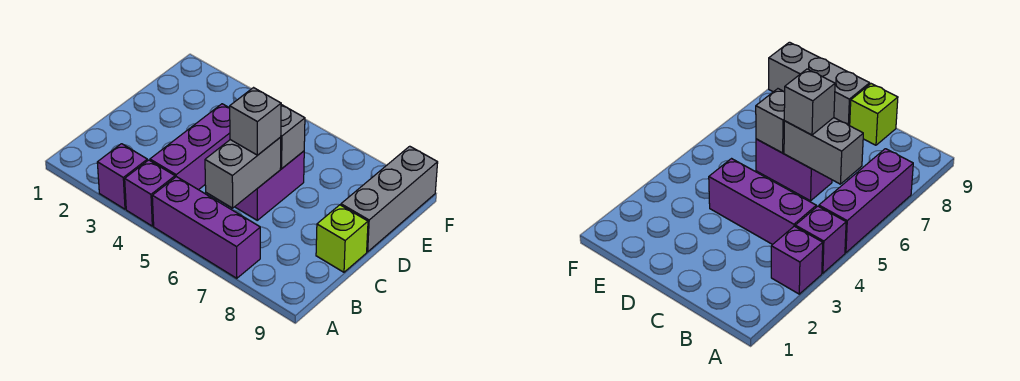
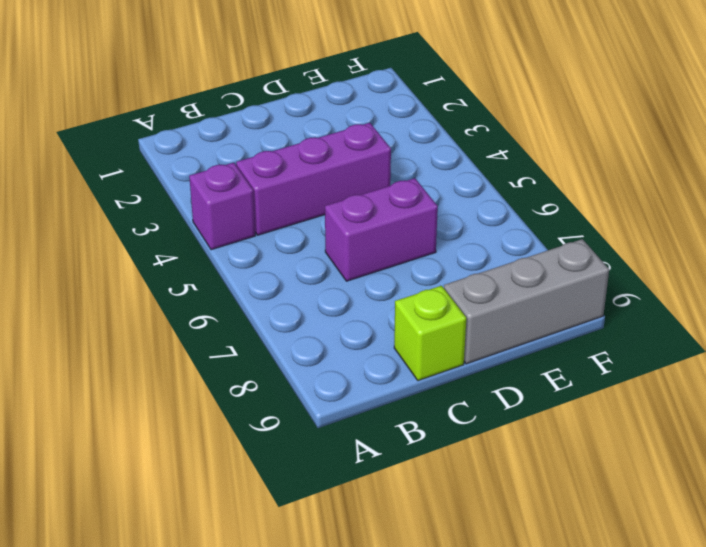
none -> purple brick A3 level 1
none -> purple brick A5:A7 level 1

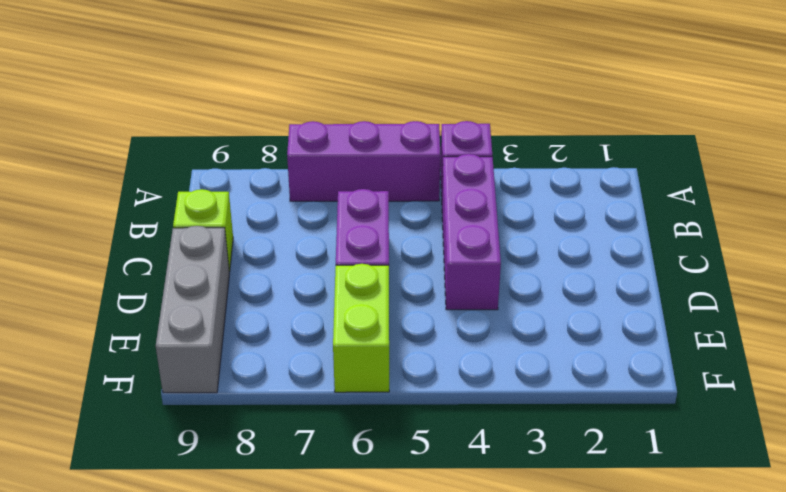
lime brick E6:F6 level 1 -> none
none -> purple brick A3 level 1
none -> grey brick B6:C6 level 2

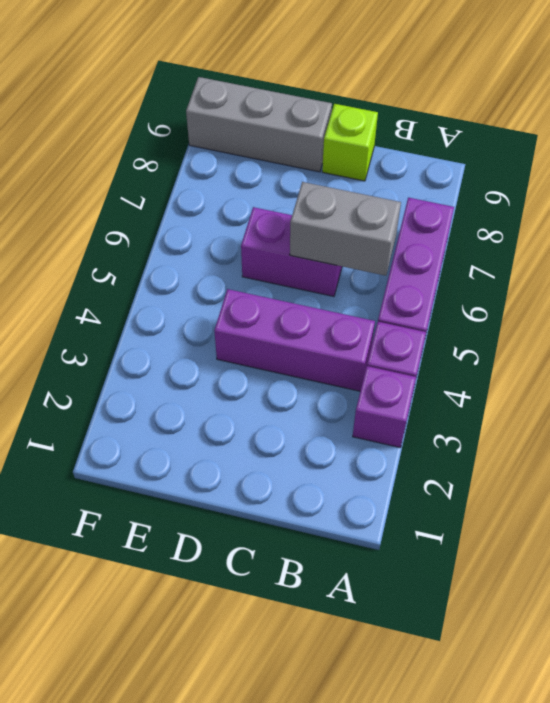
none -> grey brick D6 level 2
none -> grey brick C6 level 3

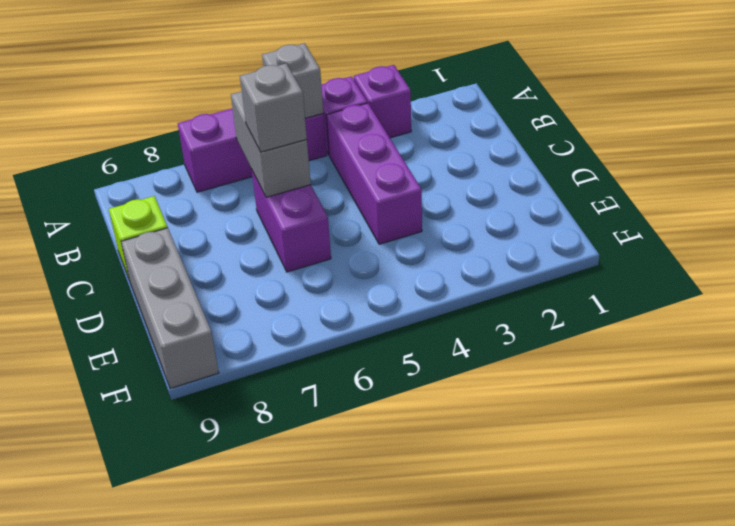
grey brick A5 level 2 -> grey brick D6 level 2

